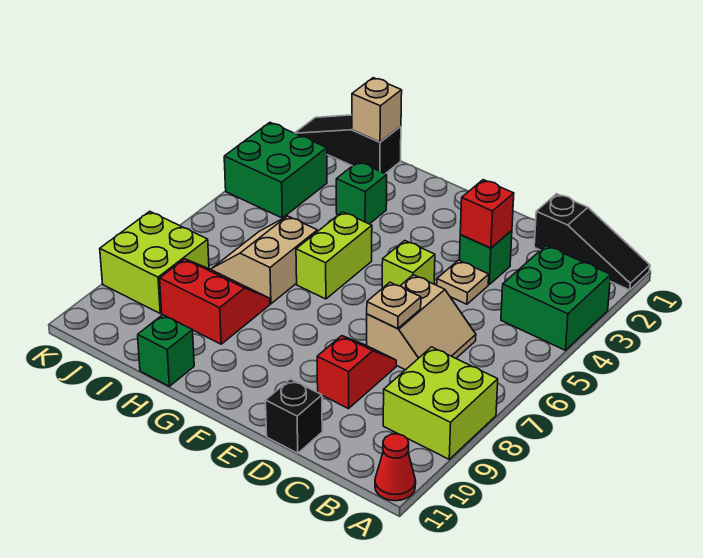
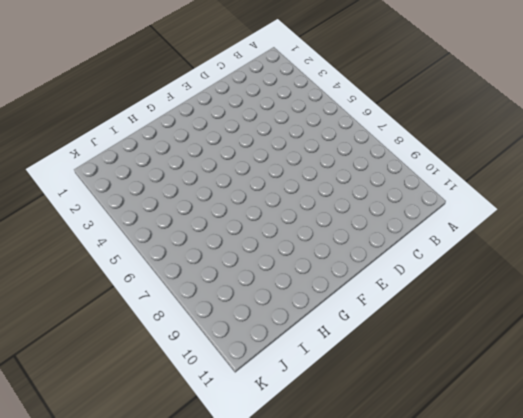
none -> black slope A1:C1 level 1 top C
none -> green brick A3:B4 level 1
none -> lime brick A8:B9 level 1

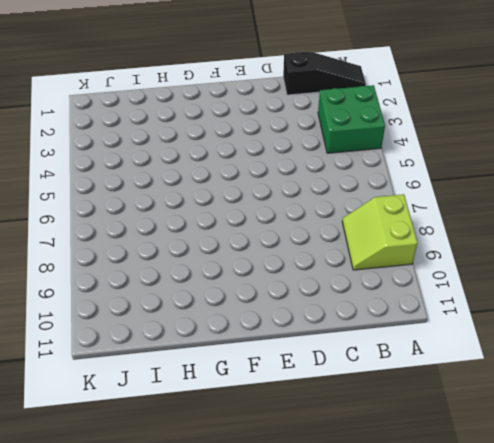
lime slope A8:B9 level 1 top A -> lime brick A8:B9 level 1
none -> red cone A11 level 1
none -> tan slope C6:D7 level 1 top D
none -> green brick D3 level 1

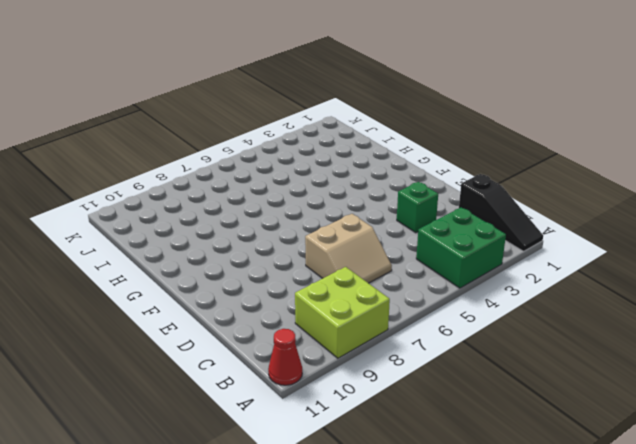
none -> tan plate D4 level 1
none -> red slope D8:D9 level 1 top 9
none -> black brick D11 level 1

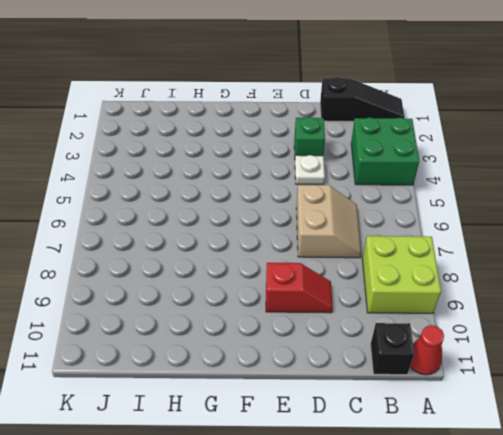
black brick B11 level 1 -> black brick D11 level 1
white plate D4 level 1 -> tan plate D4 level 1
red slope D9:E9 level 1 top E -> red slope D8:D9 level 1 top 9
none -> lime brick E5 level 1
none -> lime brick G5:G6 level 1
none -> green brick H3 level 1

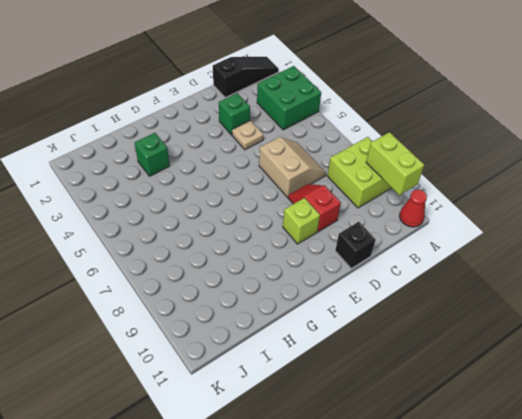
lime brick A9:A10 level 2 -> lime brick G5:G6 level 1
lime brick E9 level 1 -> lime brick E5 level 1
none -> tan slope H6:I7 level 1 top H
none -> red slope H8:I9 level 1 top 9
none -> green brick H11 level 1

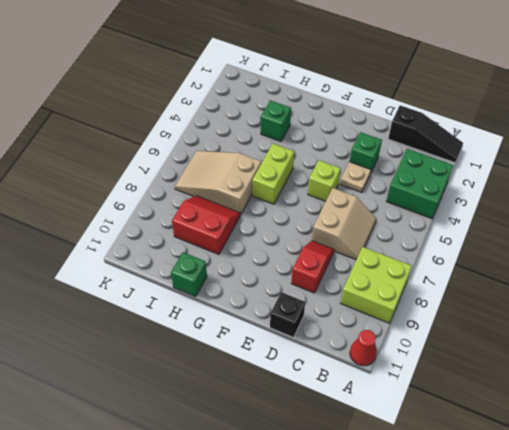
tan slope H6:J7 level 1 top H -> tan slope H6:I7 level 1 top H
none -> black slope I1:K1 level 1 top I
none -> green brick J3:K4 level 1
none -> lime brick J8:K9 level 1

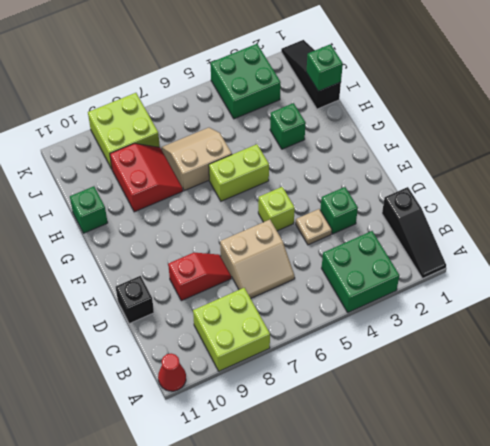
green brick I1 level 2 -> tan brick I1 level 2
none -> red brick D3 level 2
none -> tan plate D7 level 2

